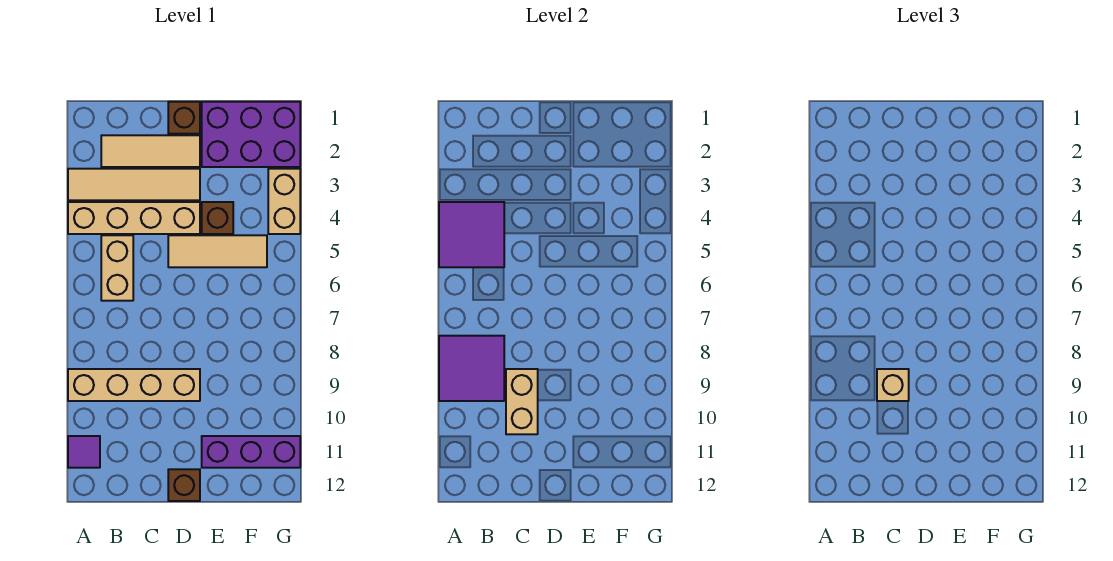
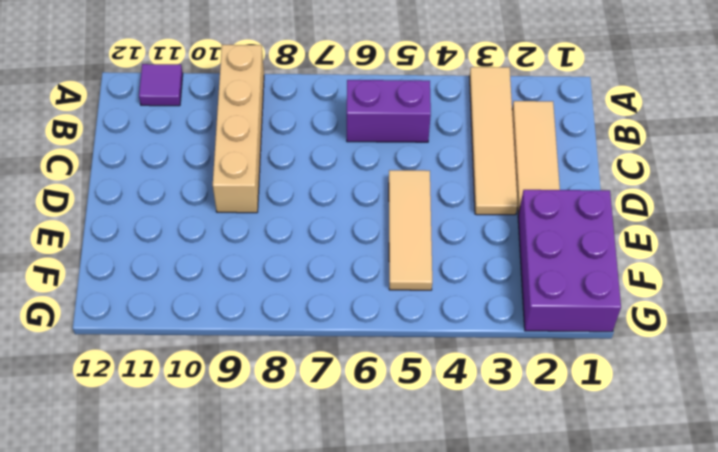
purple brick B5:B6 level 1 -> tan brick B5:B6 level 1
none -> tan brick A4:D4 level 1
none -> brown brick D1 level 1
none -> brown brick D12 level 1

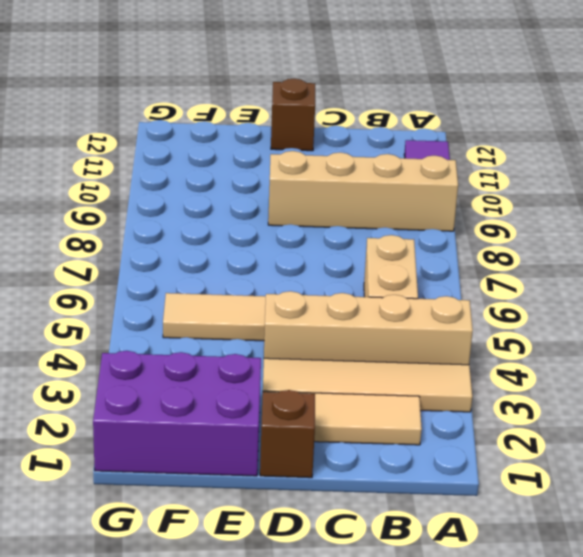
none -> brown brick E4 level 1
none -> purple brick E11:G11 level 1
none -> tan brick G3:G4 level 1

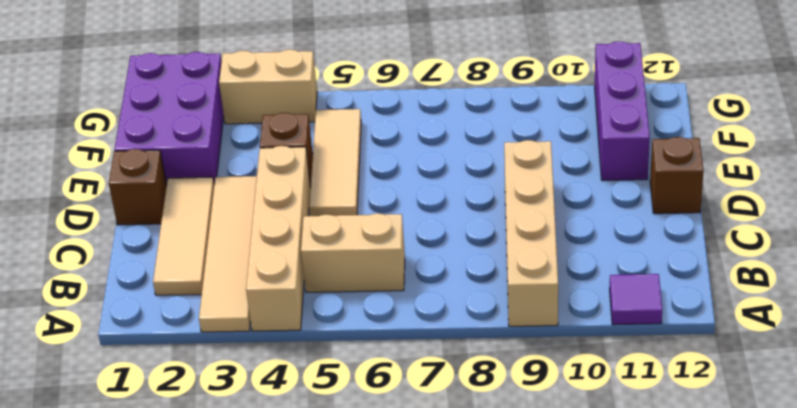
none -> purple tile A4:B5 level 2
none -> purple tile A8:B9 level 2
none -> tan brick C9:C10 level 2

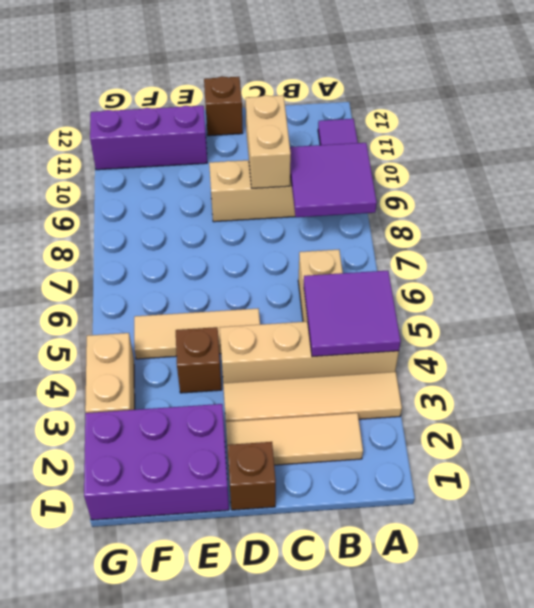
none -> tan brick C9 level 3

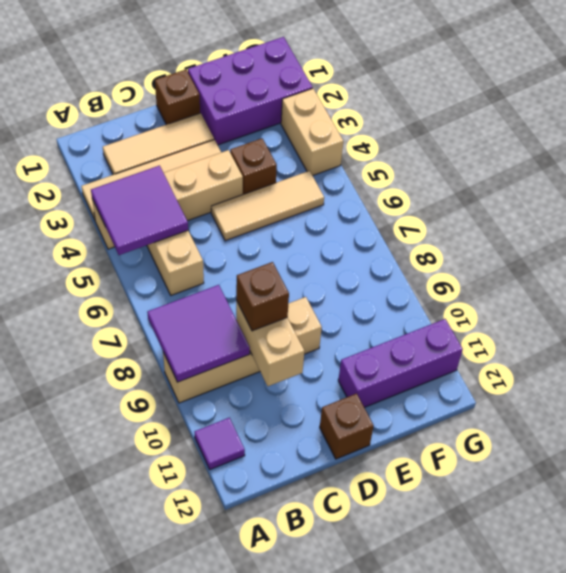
brown brick C9 level 3 -> tan brick C9 level 3

